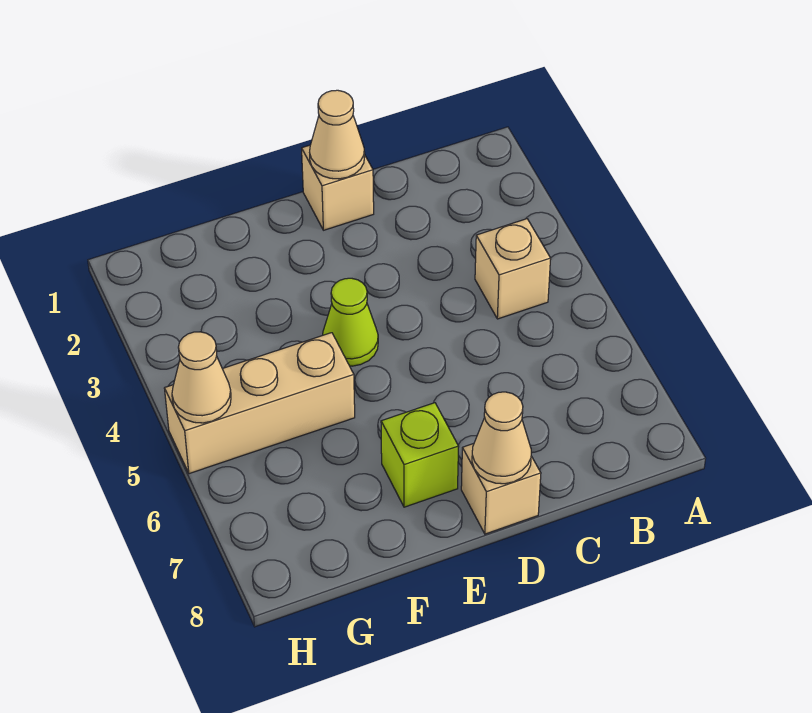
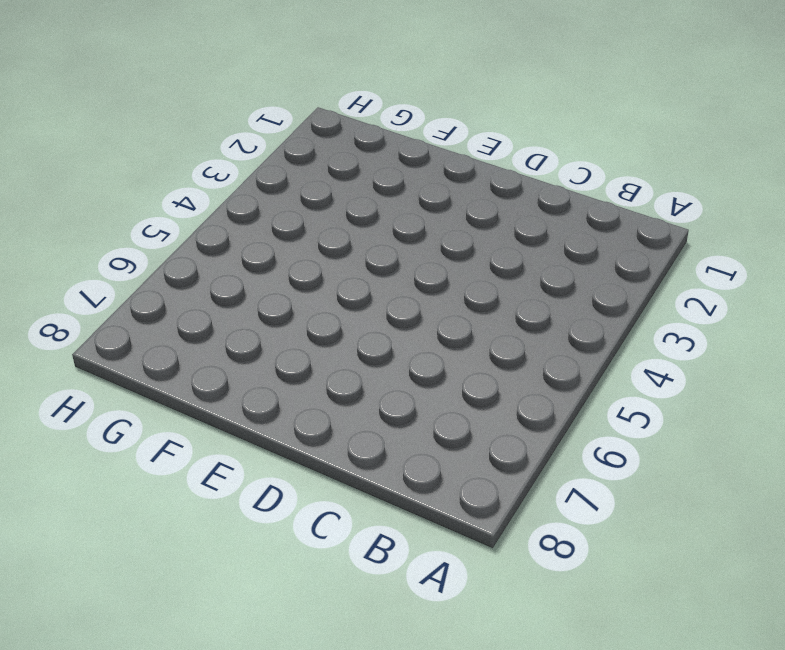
none -> tan brick B4 level 1
none -> tan brick D1 level 1

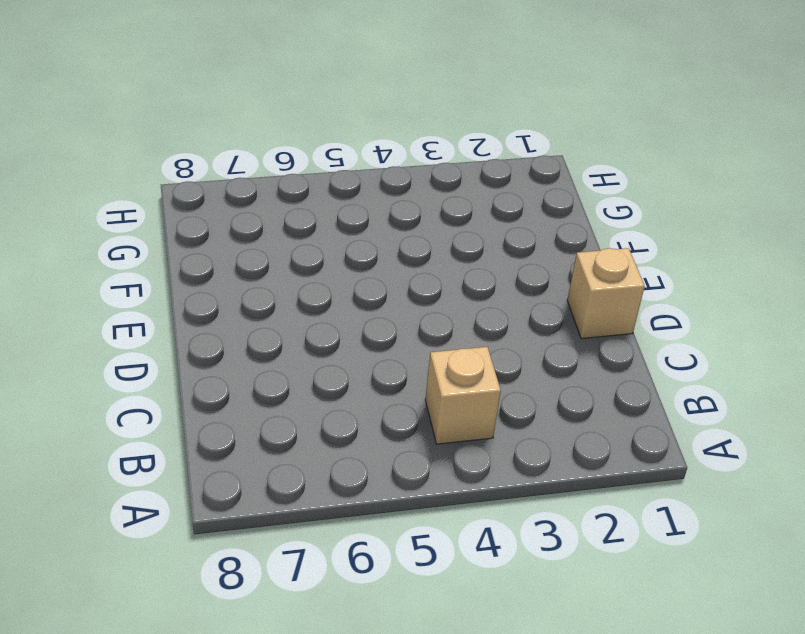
none -> tan brick D8 level 1
none -> lime cone E4 level 1

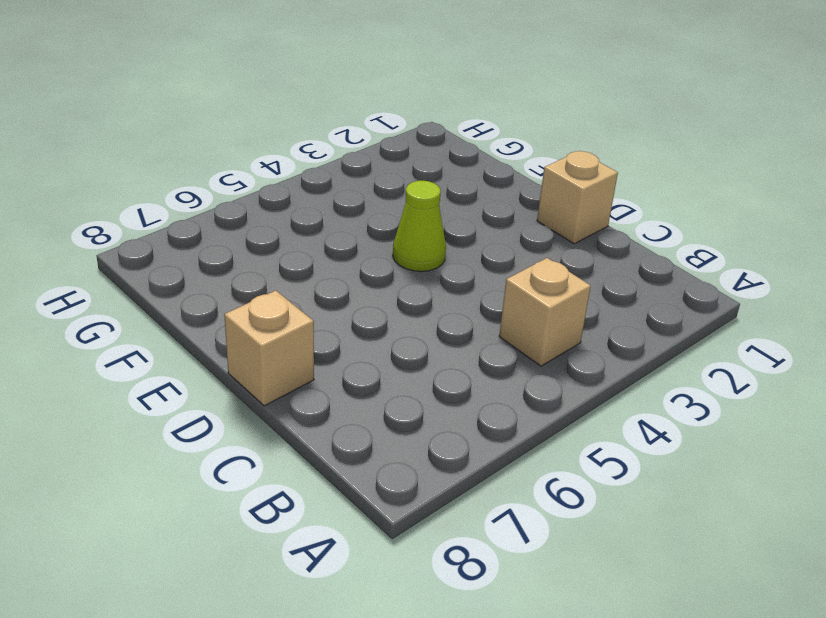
none -> lime brick E7 level 1
none -> tan brick F5:H5 level 1

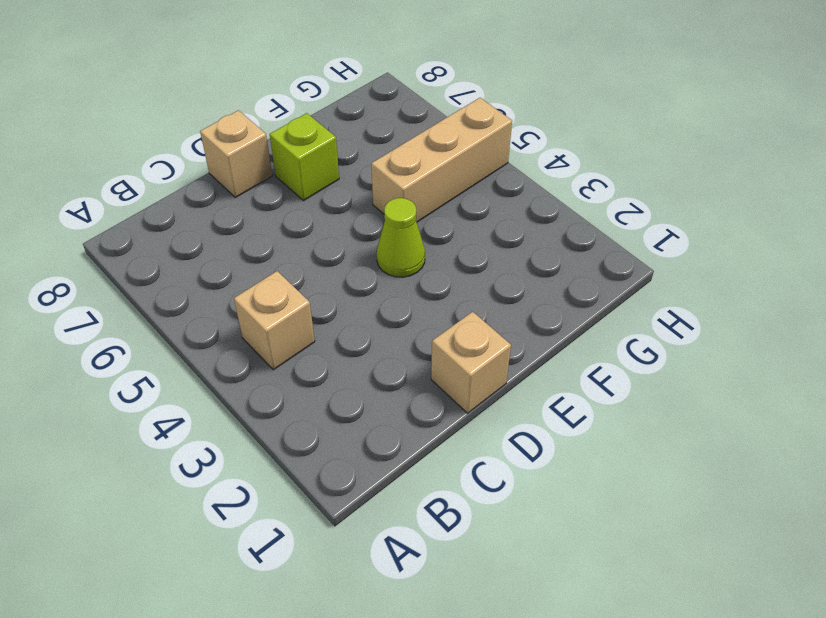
none -> tan cone D1 level 2
none -> tan cone D8 level 2

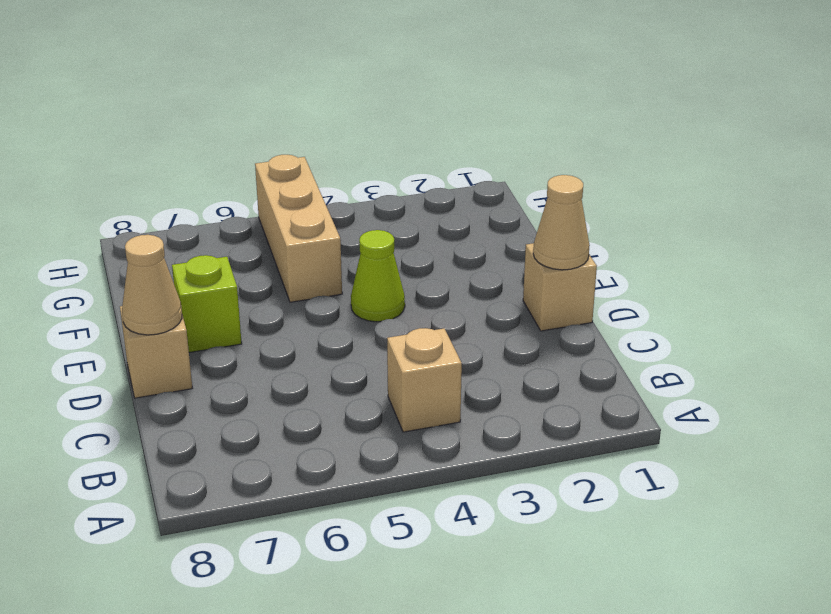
none -> tan cone H5 level 2

